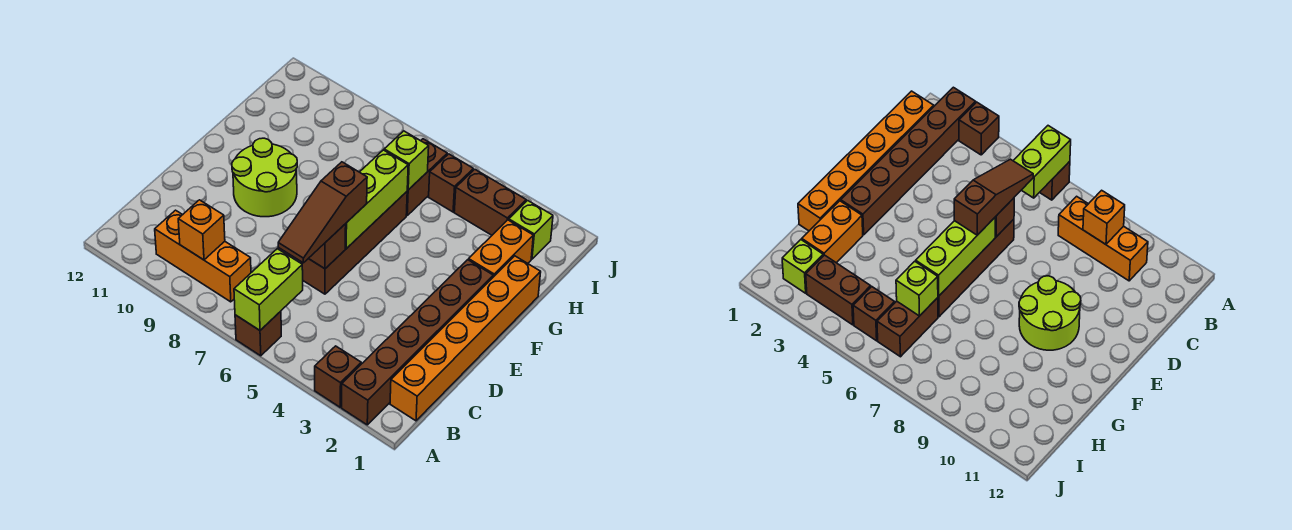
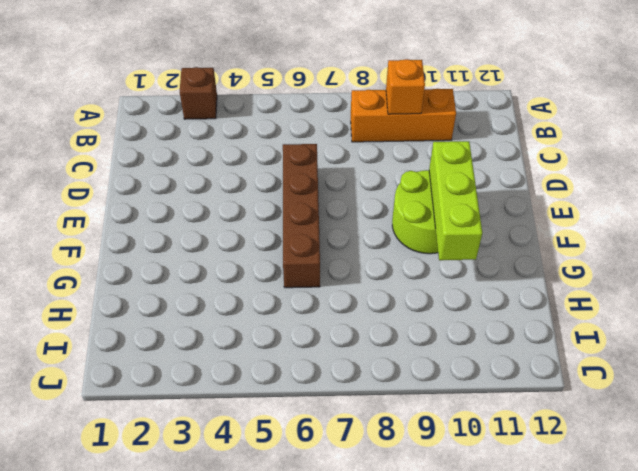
lime brick E10:G10 level 2 -> lime brick E6:G6 level 2
none -> brown brick A2:F2 level 1
none -> brown brick A6 level 1
none -> orange brick B1:G1 level 1

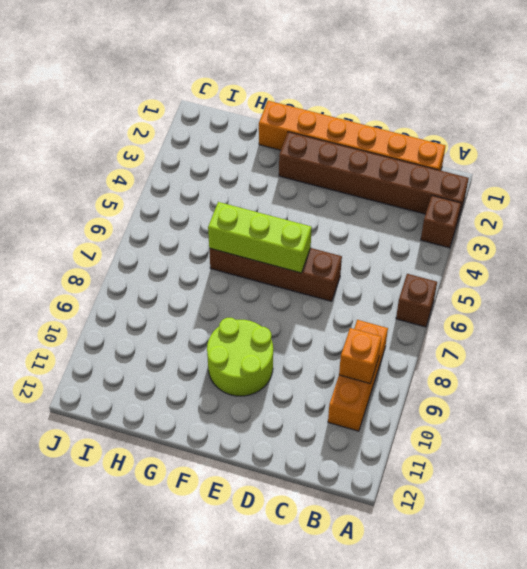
none -> orange brick G2:H2 level 1
none -> brown brick H6:I6 level 1
none -> lime brick I2 level 1

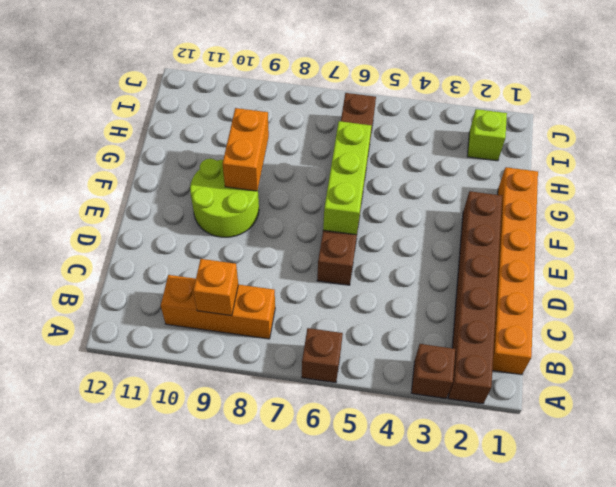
orange brick F9:G9 level 2 -> orange brick G2:H2 level 1
none -> brown brick I3:I4 level 1
none -> brown brick I5 level 1
none -> lime brick A6:B6 level 2

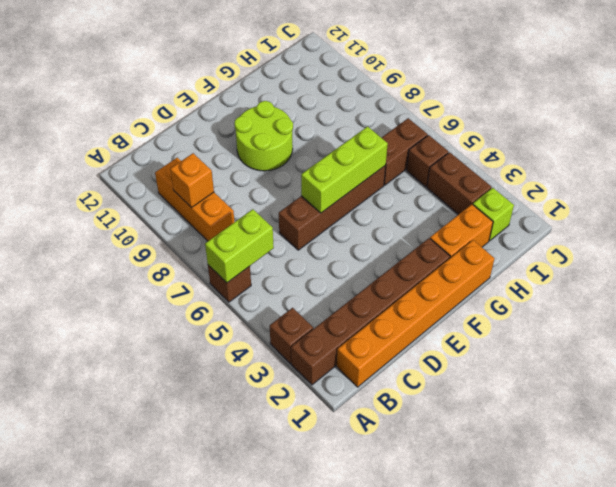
none -> brown brick D6 level 2
none -> lime brick H6 level 2
none -> brown slope C6:E6 level 3 top E

